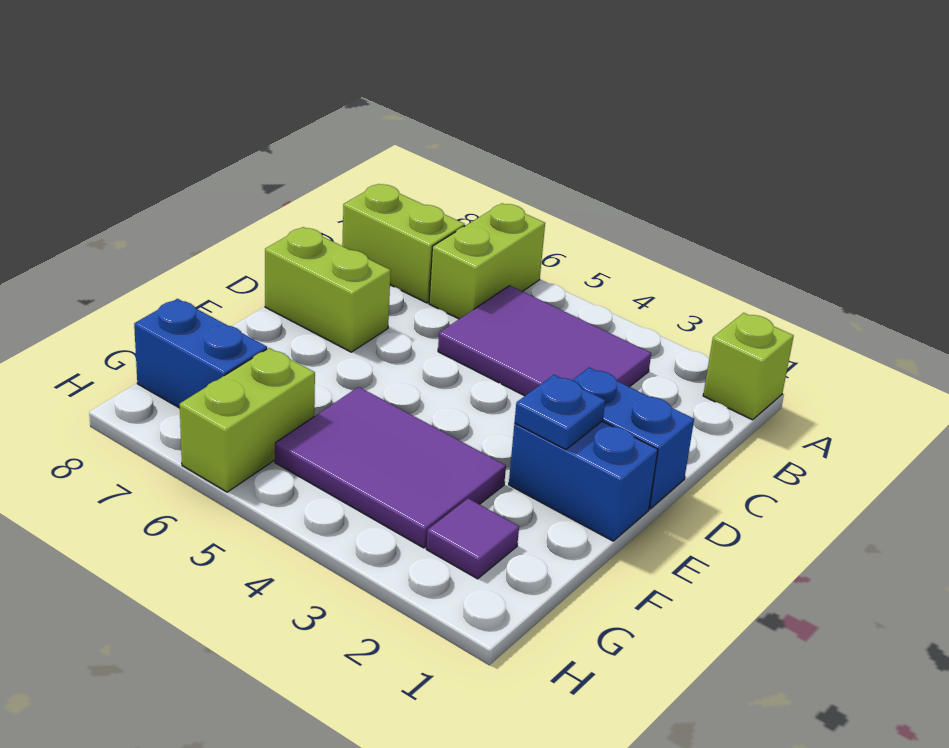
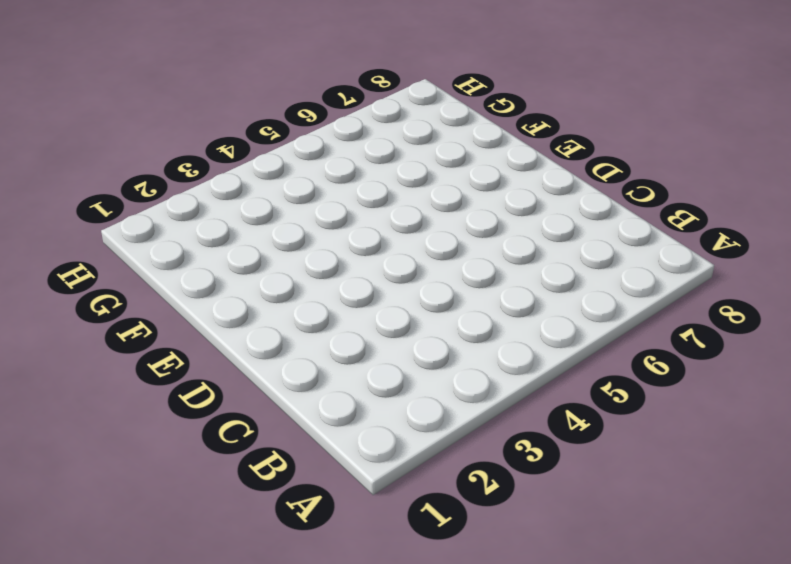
none -> lime brick A1 level 1
none -> lime brick A6:B6 level 1
none -> purple tile B3:C5 level 1

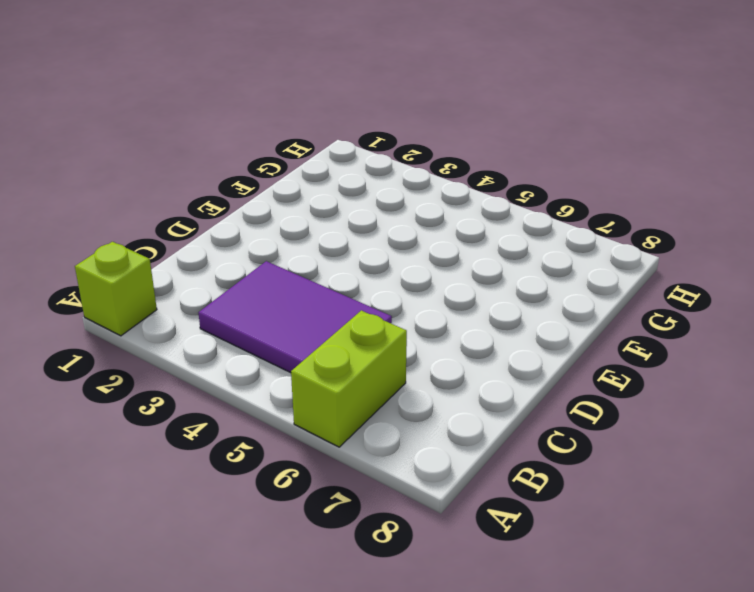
none -> lime brick B7:B8 level 1
none -> blue brick D1:D2 level 1
none -> lime brick D7:D8 level 1

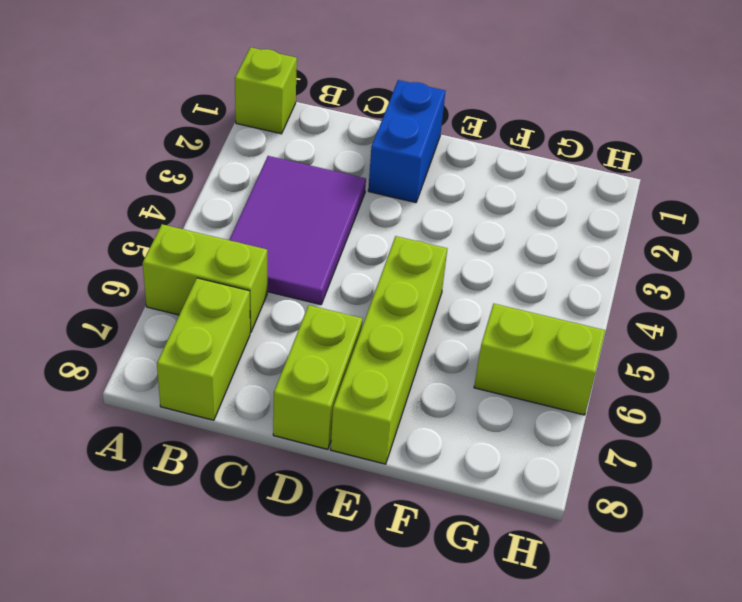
lime brick E5:E8 level 1 -> none
none -> blue brick E1:E2 level 1
none -> purple tile F3:G5 level 1
none -> purple tile G2 level 1

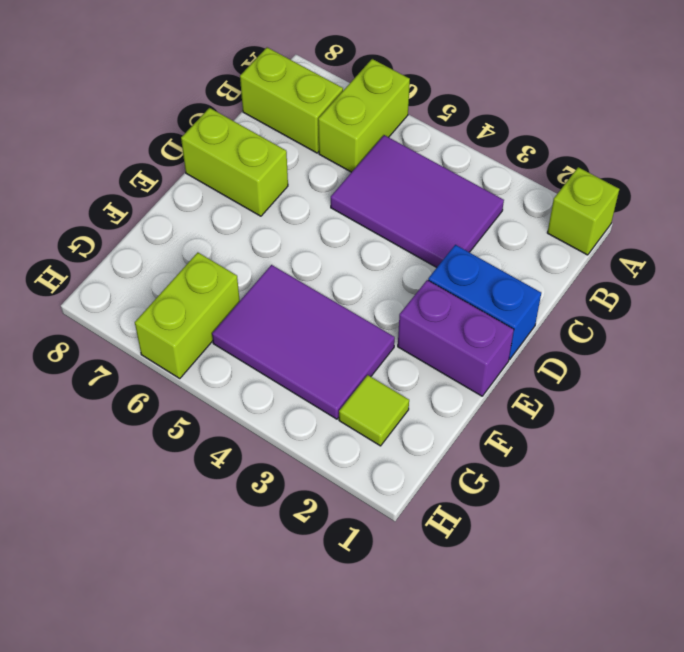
purple brick E1:E2 level 1 -> blue brick E1:E2 level 1
lime tile G2 level 1 -> purple tile G2 level 1
none -> blue brick G7:G8 level 1
none -> blue plate E2 level 2

